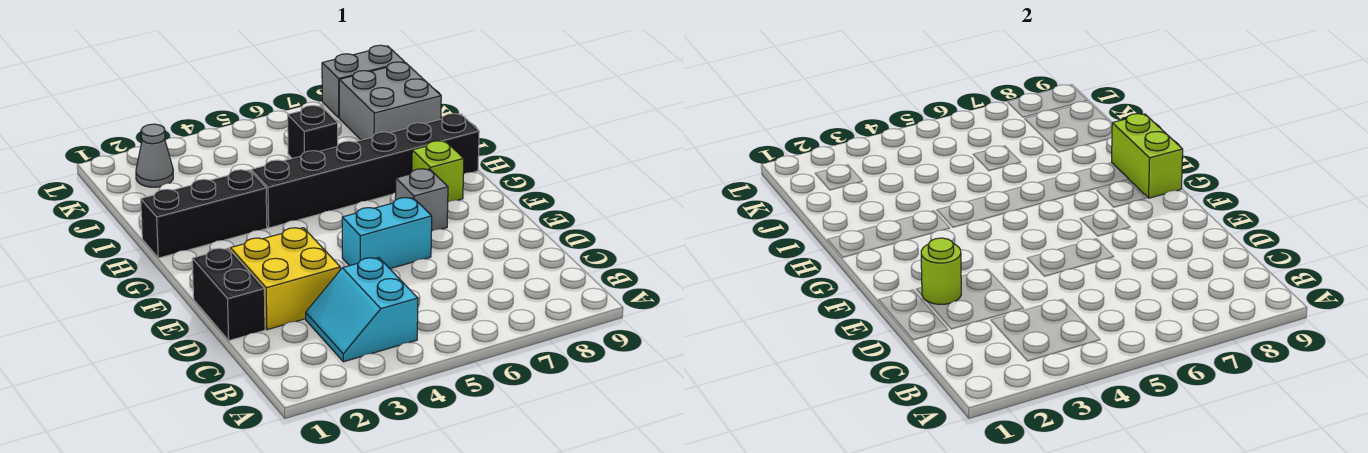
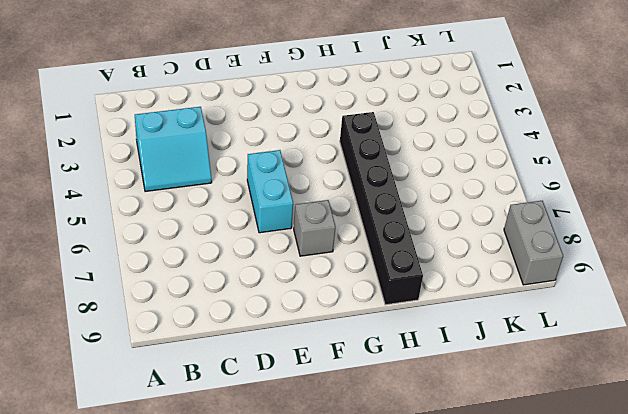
cyan slope B3:C4 level 1 top 3 -> cyan slope B3:C4 level 1 top 4
none -> black brick D1:E1 level 1
none -> yellow brick D2:E3 level 1
none -> lime brick G8 level 1

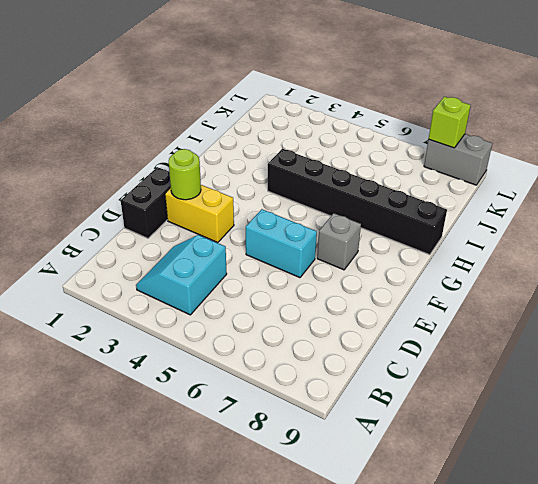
yellow brick E2:E3 level 1 -> yellow brick D2:E3 level 1
lime brick L8 level 2 -> lime brick G8 level 1
none -> black brick H1:H3 level 1
none -> black brick J6 level 1
none -> grey brick J8:K9 level 1

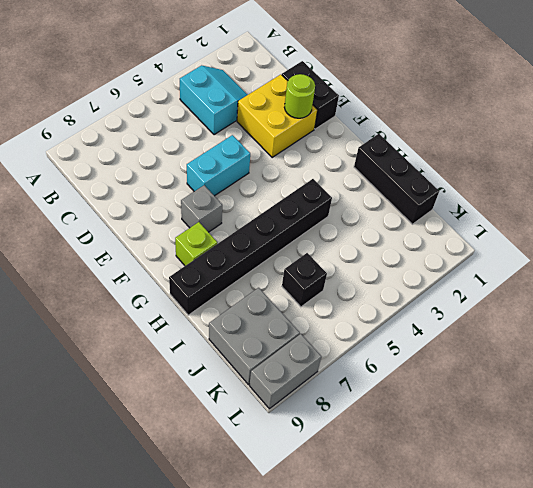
black brick H1:J1 level 1 -> black brick H1:H3 level 1
none -> grey cone K2 level 1
none -> lime brick G9:H9 level 2

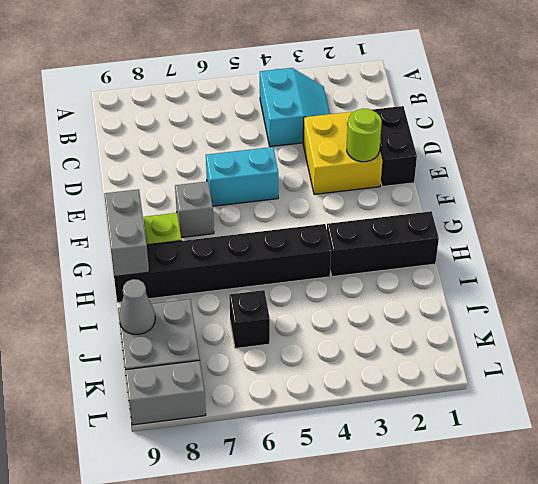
grey brick G9:H9 level 2 -> lime brick G9:H9 level 2
grey cone J9 level 2 -> grey cone K2 level 1

